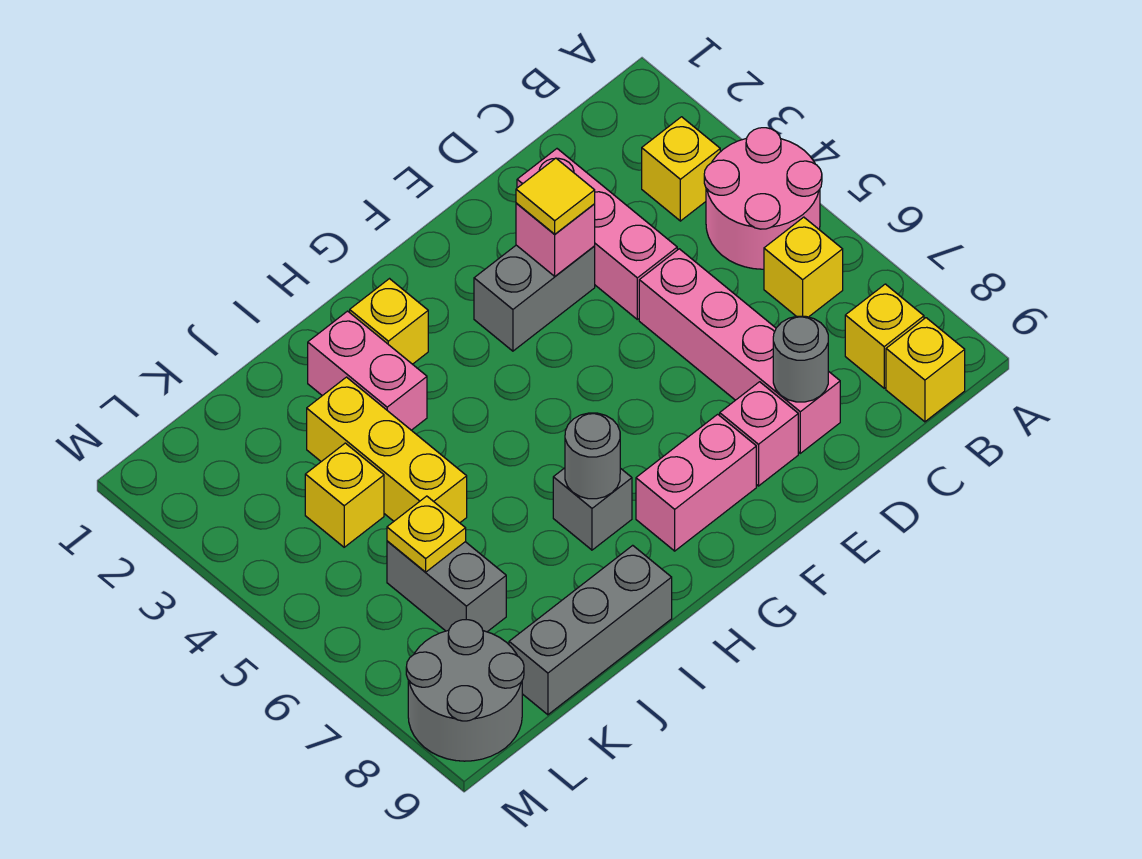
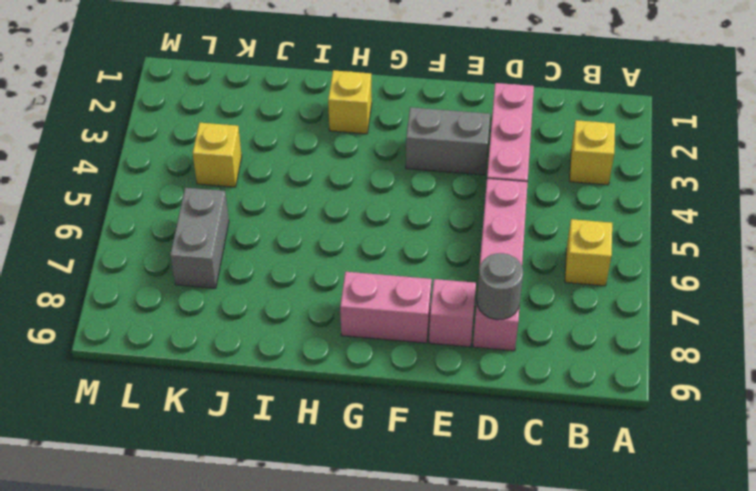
none -> pink round brick A4:B5 level 1
none -> yellow brick B8 level 1
none -> yellow brick B9 level 1

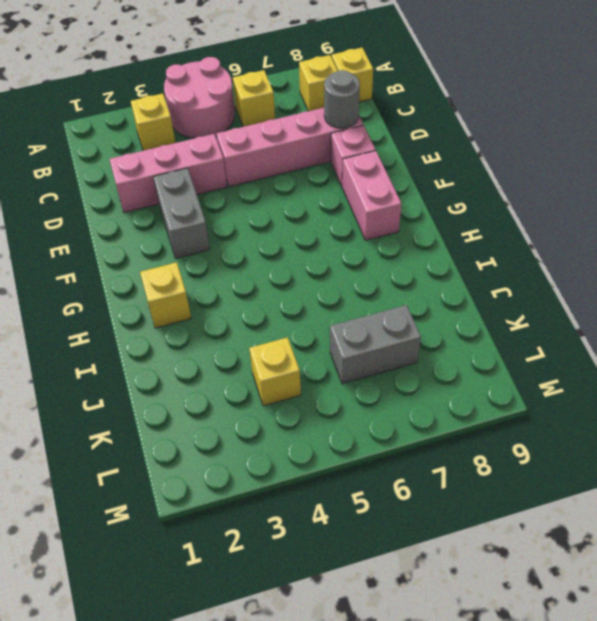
none -> grey brick H7 level 1
none -> pink brick I2:I3 level 1
none -> grey brick I9:K9 level 1

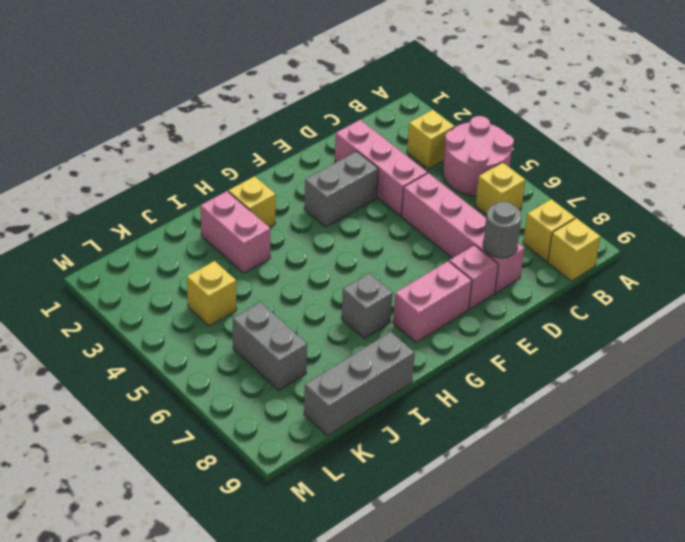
none -> yellow brick J3:J5 level 1
none -> grey round brick L8:M9 level 1
none -> pink brick E3 level 2

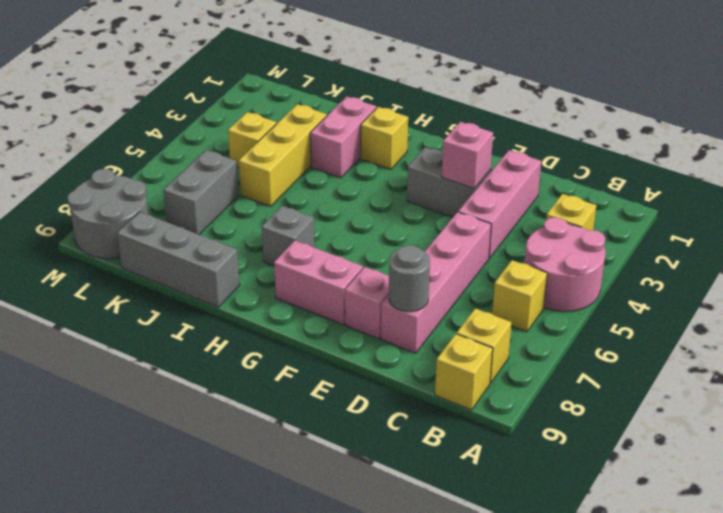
none -> grey round brick H7 level 2
none -> yellow plate K6 level 2
none -> yellow tile E3 level 3

